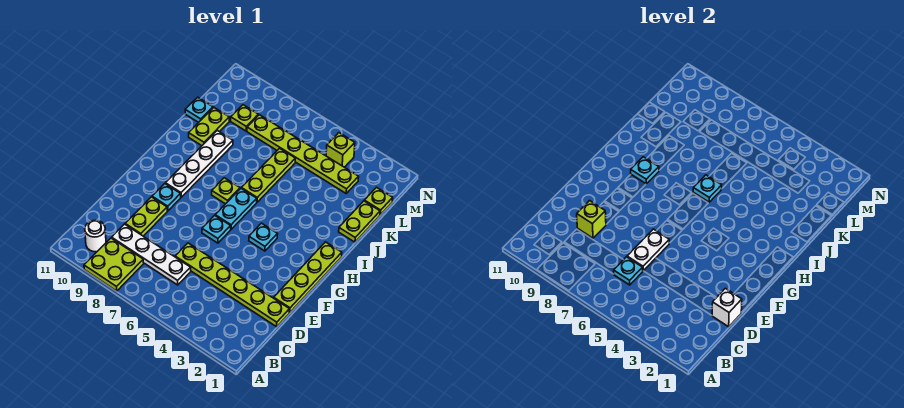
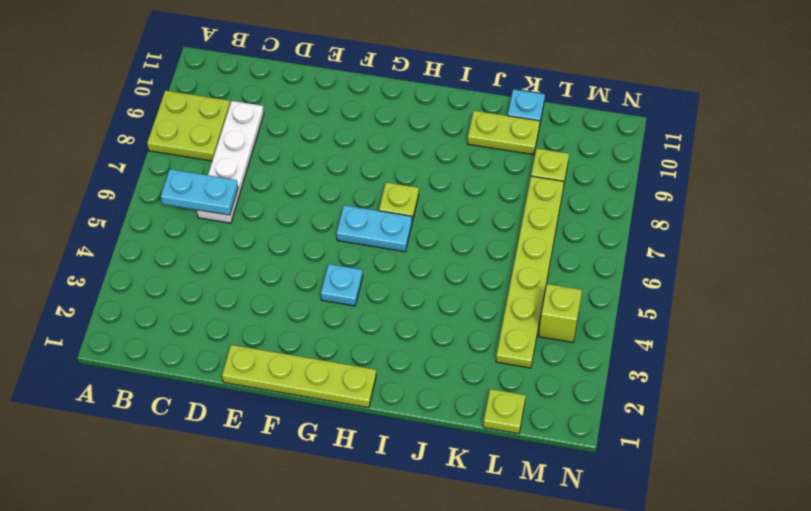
cyan plate B6:C6 level 2 -> cyan plate C6 level 2
none -> white round brick B10 level 1
none -> lime plate D1:D6 level 1
none -> lime plate D9:E9 level 1

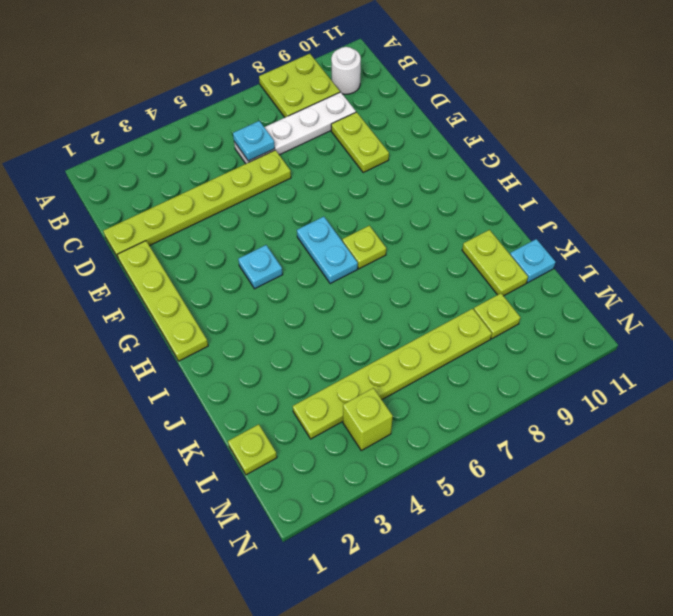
none -> cyan plate F6 level 1
none -> cyan plate F9 level 1
none -> white plate G9:J9 level 1

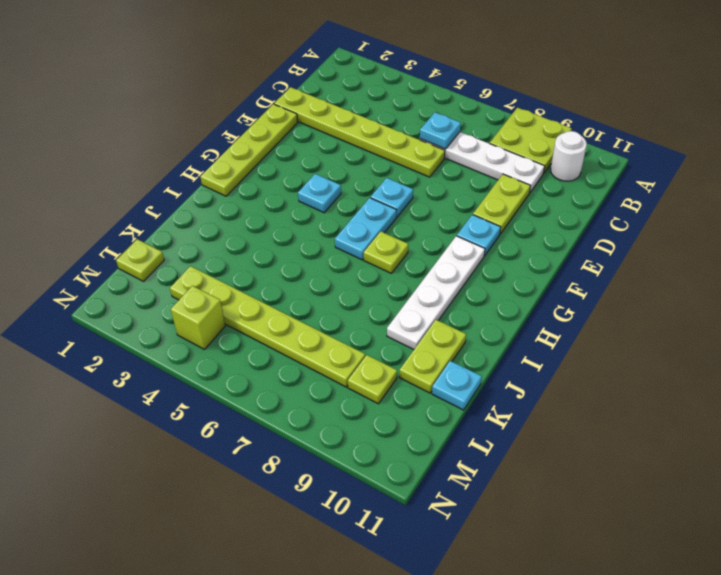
none -> lime plate I6:K6 level 1
none -> lime plate J1:K1 level 1
none -> white brick D1 level 2

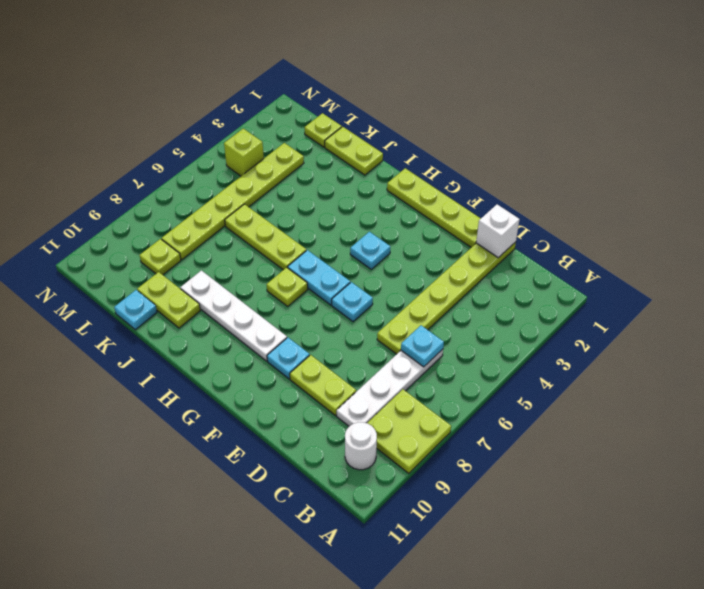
none -> white plate D6:E6 level 2
none -> lime brick D9 level 2
none -> cyan plate H9 level 2

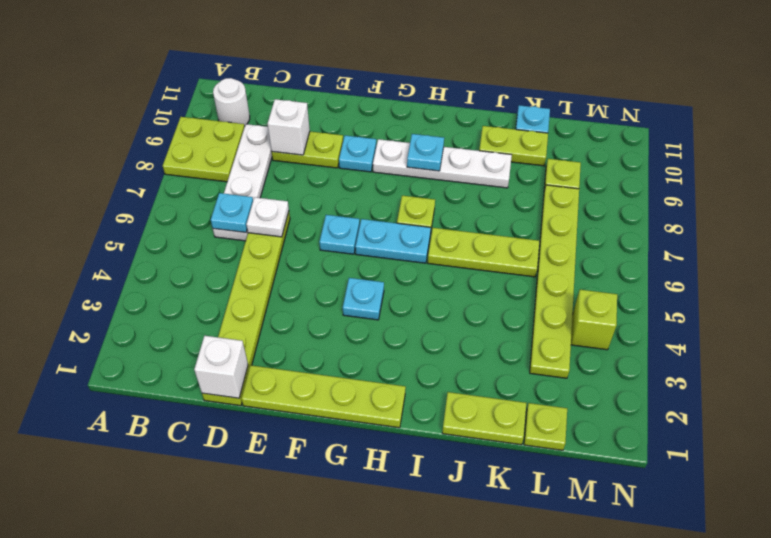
white plate D6 level 2 -> white plate D6:E6 level 2
white brick D9 level 2 -> lime brick D9 level 2
none -> cyan plate I6 level 2

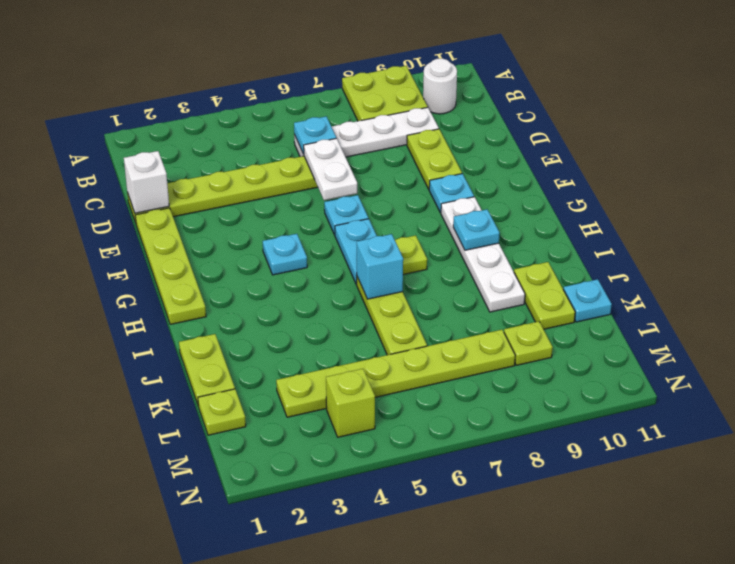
cyan brick I6 level 2 -> cyan plate I6 level 2
none -> lime brick D9 level 2

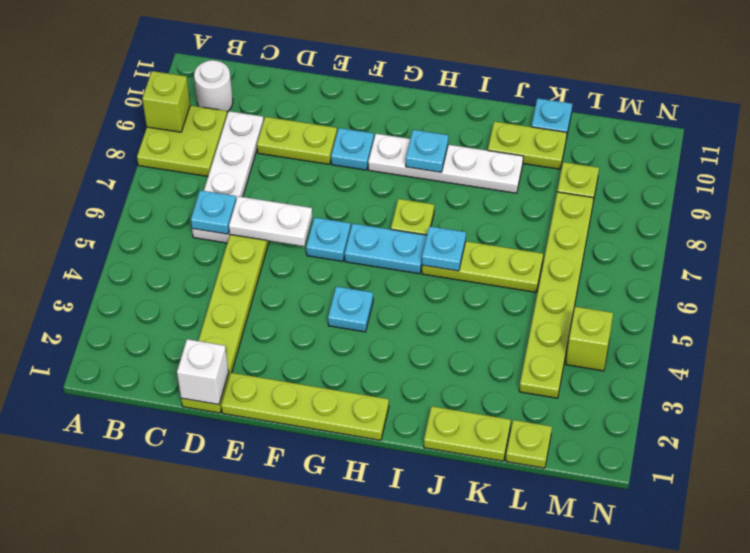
lime brick A9 level 2 -> lime brick D9 level 2

